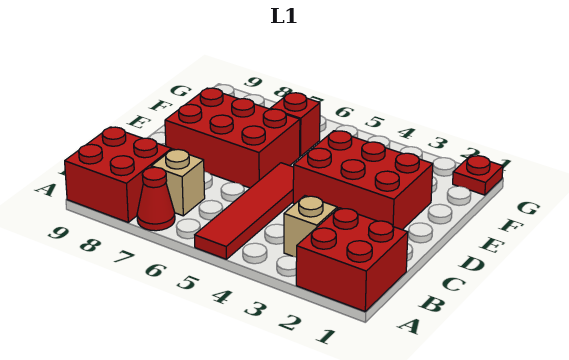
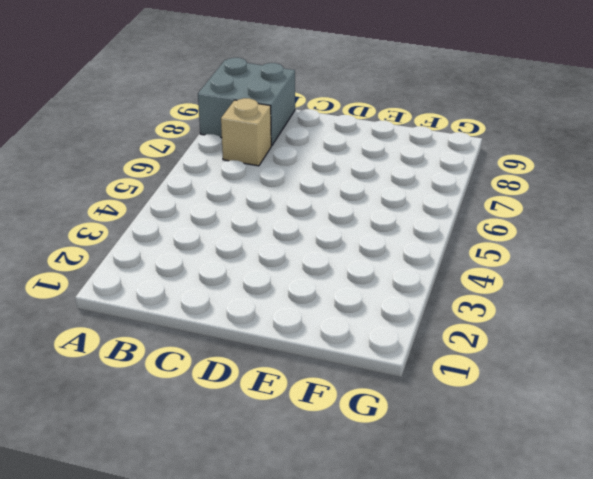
grey brick A8:B9 level 1 -> red brick A8:B9 level 1
none -> red brick A1:B2 level 1
none -> red tile A5:D5 level 1

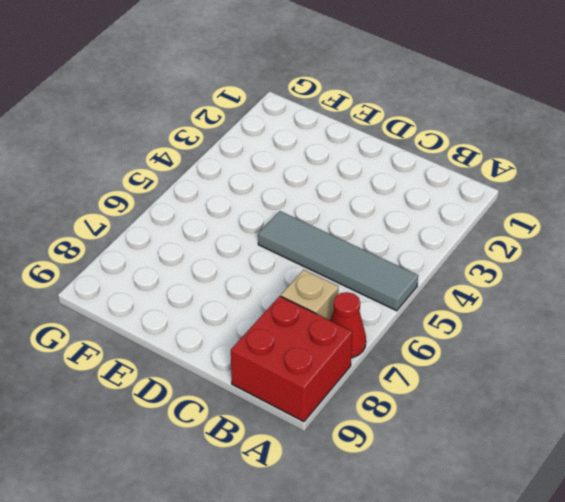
grey tile A5:D5 level 1 -> red tile A5:D5 level 1
none -> red brick A1:B2 level 1
none -> tan brick B3 level 1

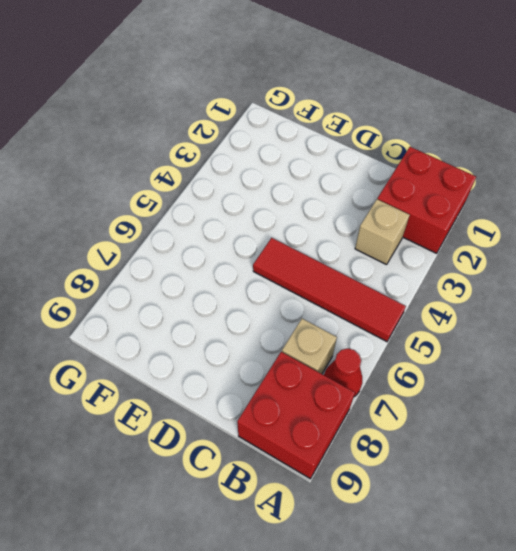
none -> red brick D2:E4 level 1
none -> red brick D6:E8 level 1

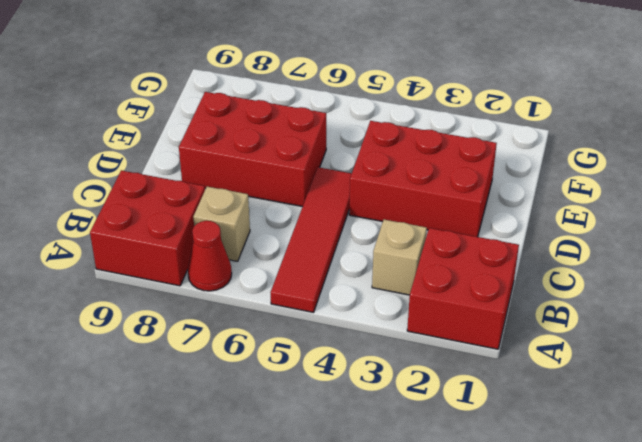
none -> red brick F6 level 1
none -> red plate G1 level 1

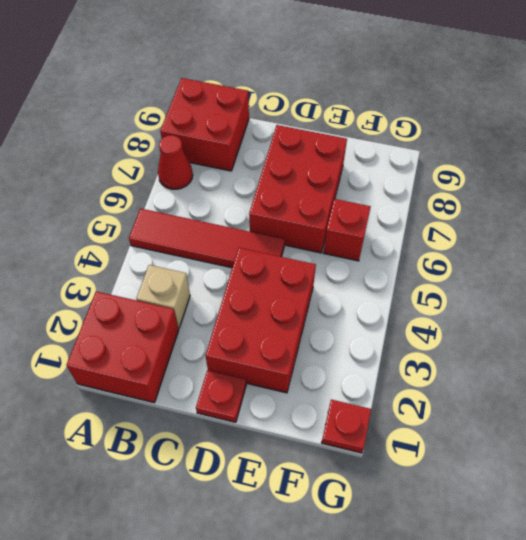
red plate D1 level 1 -> none
none -> tan brick B7 level 1

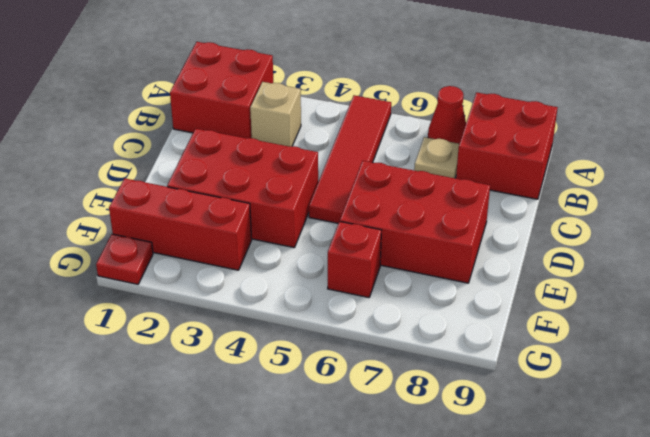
tan plate B7 level 1 -> tan brick B7 level 1
red brick F1:F3 level 1 -> none

